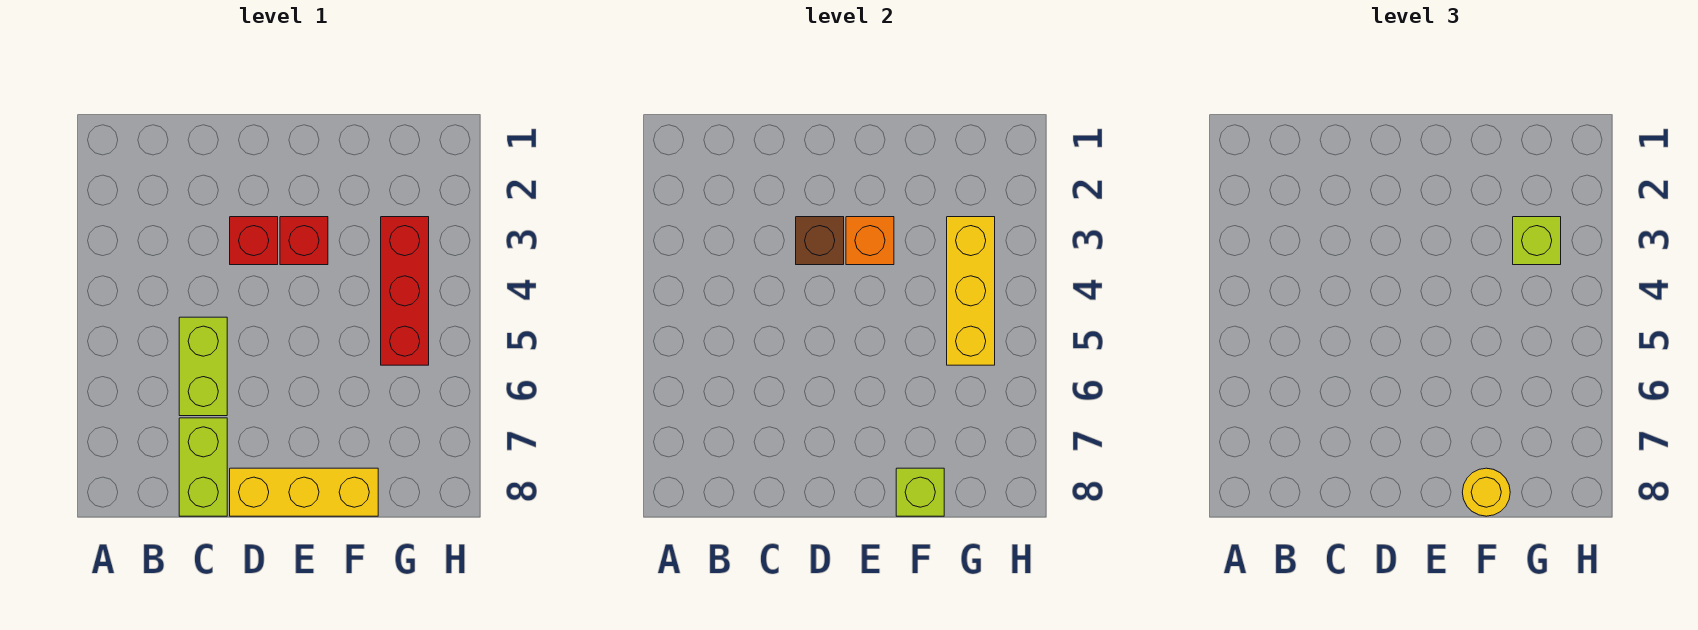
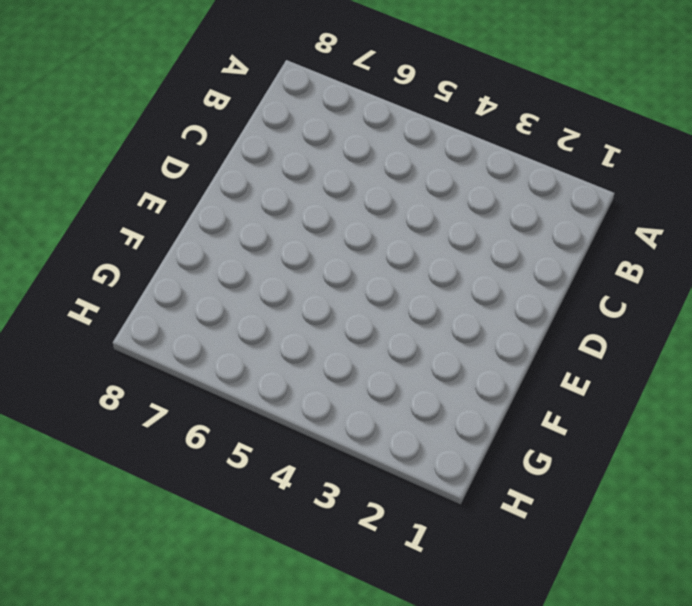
none -> lime brick C5:C6 level 1
none -> lime brick C7:C8 level 1
none -> red brick D3 level 1

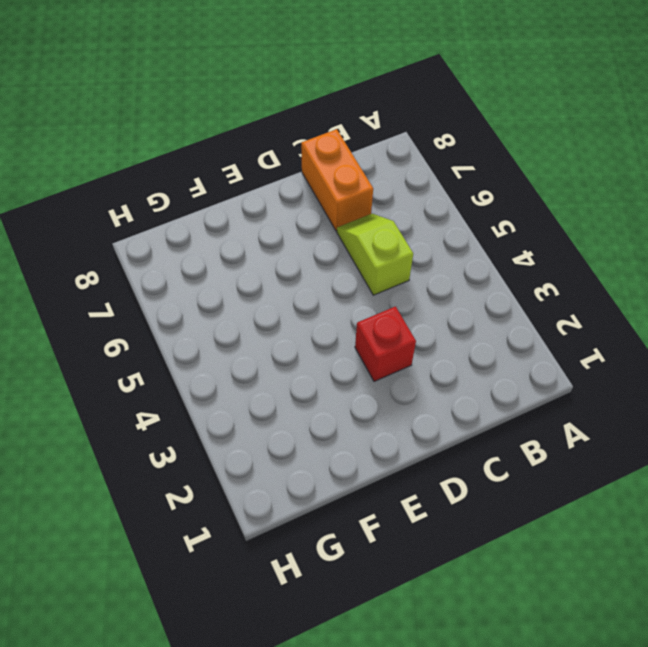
lime slope C5:C6 level 1 top 5 -> lime brick C5:C6 level 1
orange brick C7:C8 level 1 -> lime brick C7:C8 level 1
none -> yellow brick D8:F8 level 1
none -> red brick E3 level 1
none -> red brick G3:G5 level 1

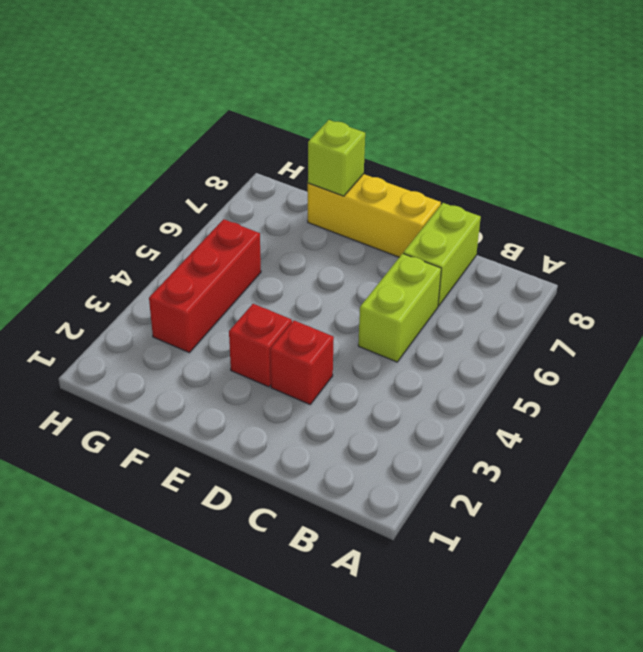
none -> brown brick D3 level 2
none -> orange brick E3 level 2
none -> yellow brick G3:G5 level 2

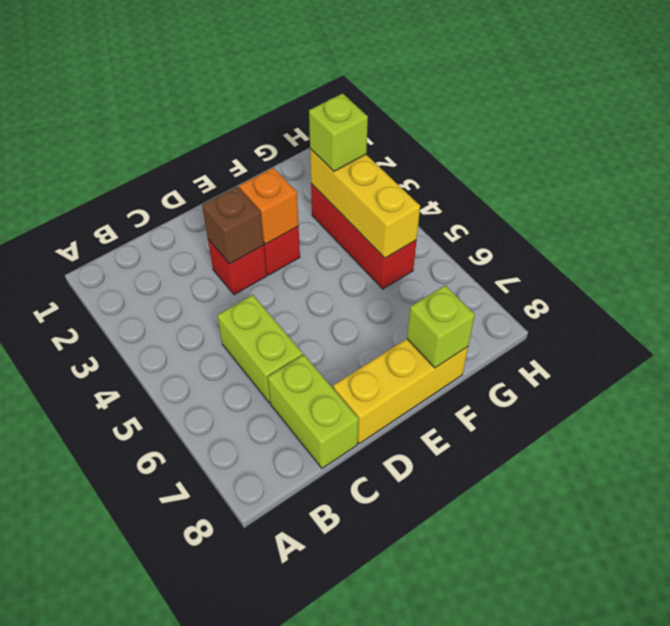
none -> yellow round brick F8 level 3

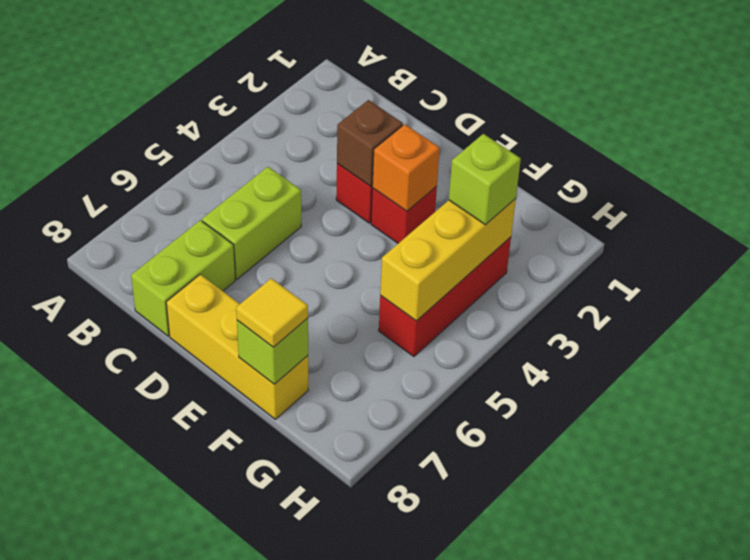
yellow tile F8 level 3 -> yellow round brick F8 level 3

